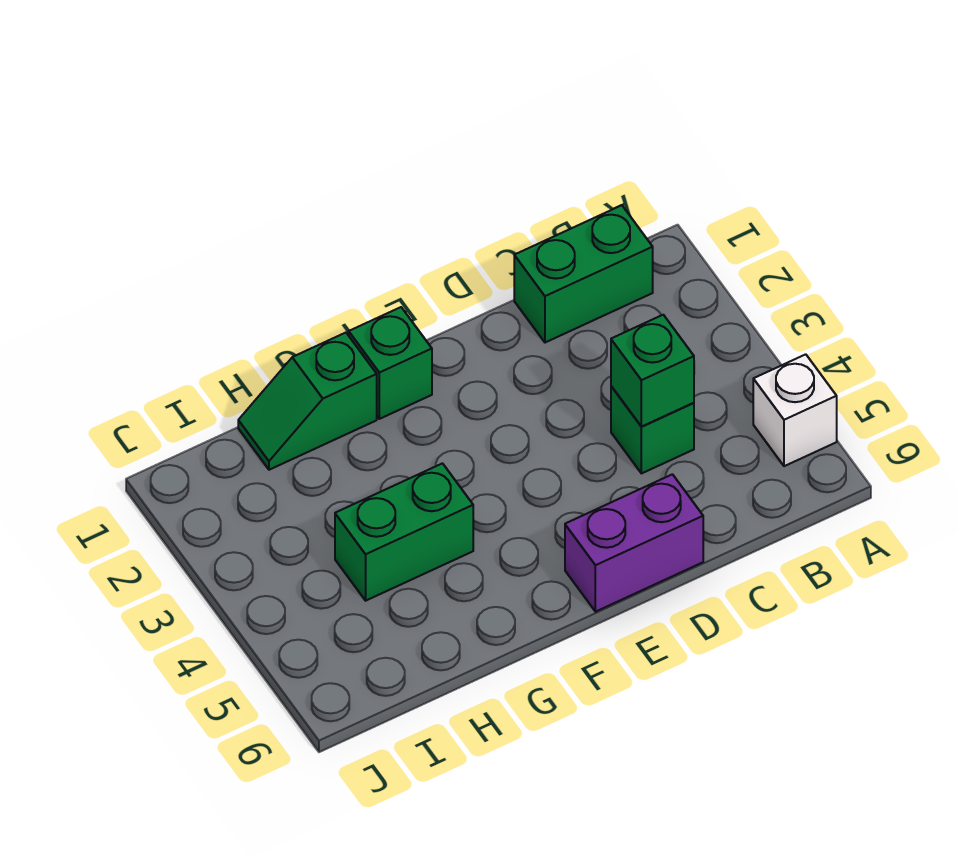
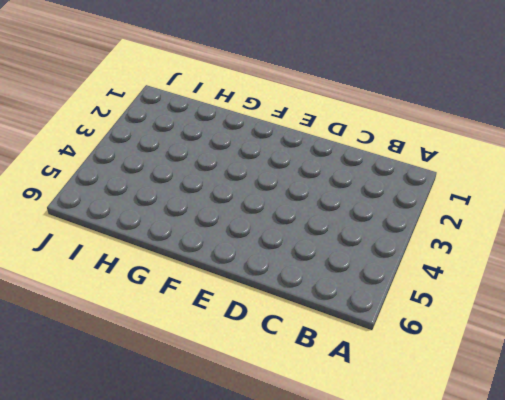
none -> white brick A5 level 1
none -> green brick B1:C1 level 1

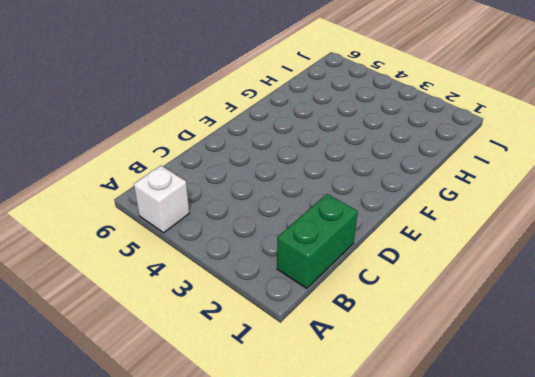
none -> green brick C4 level 1
none -> purple brick D6:E6 level 1

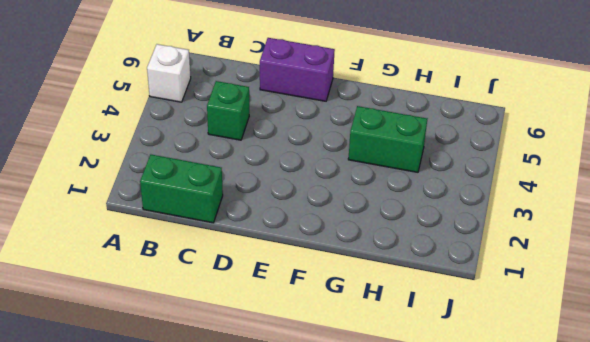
none -> green brick F1 level 1
none -> green slope G1:H1 level 1 top G

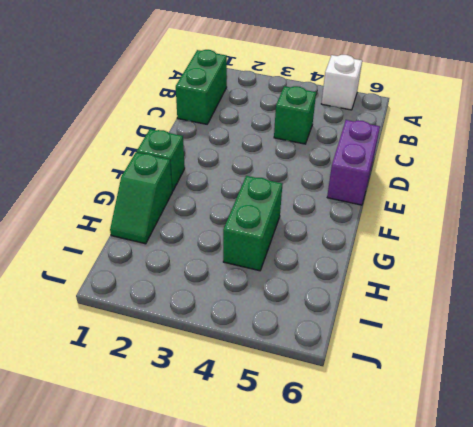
none -> green brick C4 level 2

